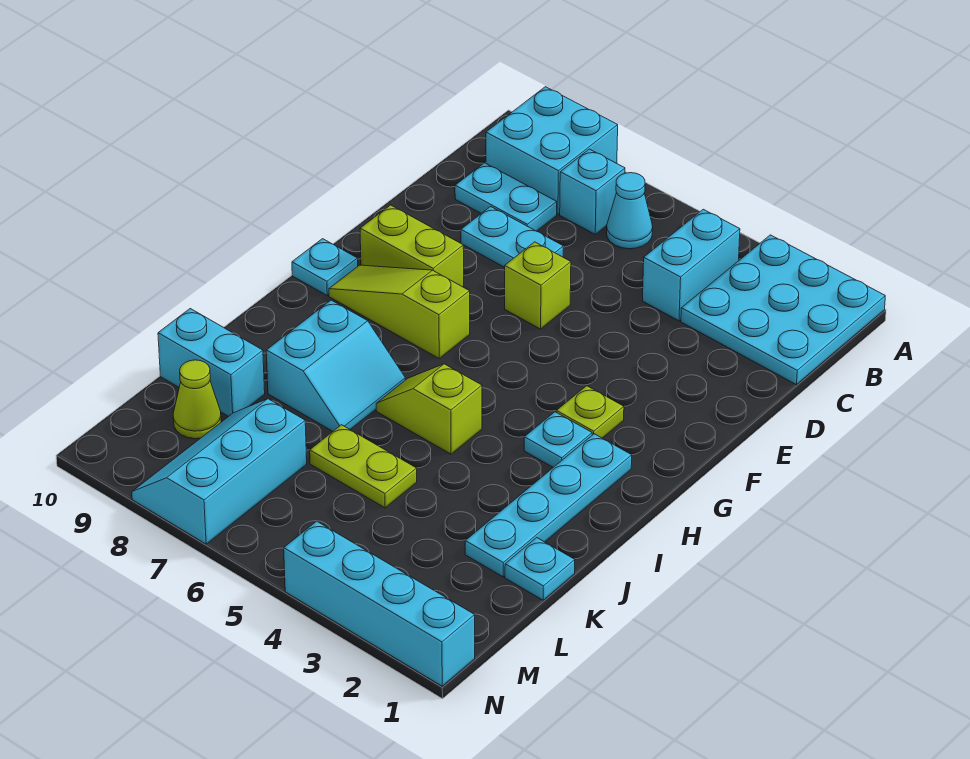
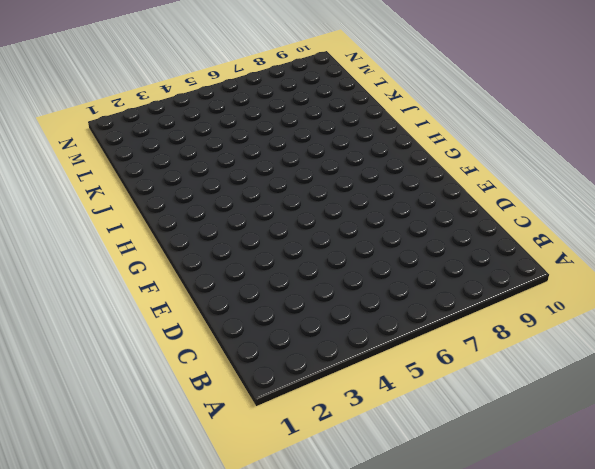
none -> cyan plate A1:C3 level 1
none -> cyan brick A8:B9 level 1
none -> cyan brick B4:C4 level 1

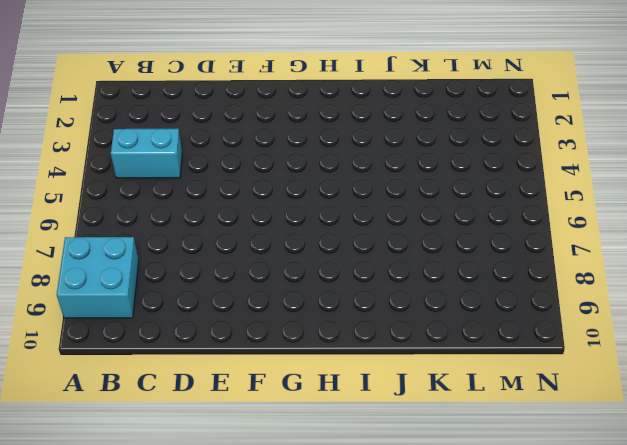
none -> cyan plate A1:C3 level 1
none -> cyan cone B6 level 1
none -> cyan brick B7 level 1

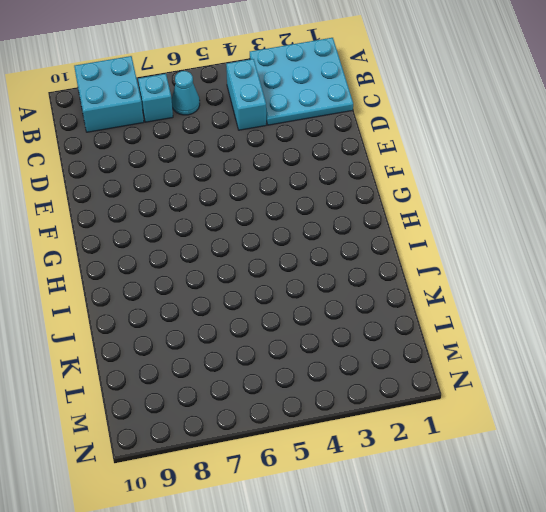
none -> cyan plate C8:C9 level 1
none -> cyan plate D7:D8 level 1
none -> lime brick E6 level 1

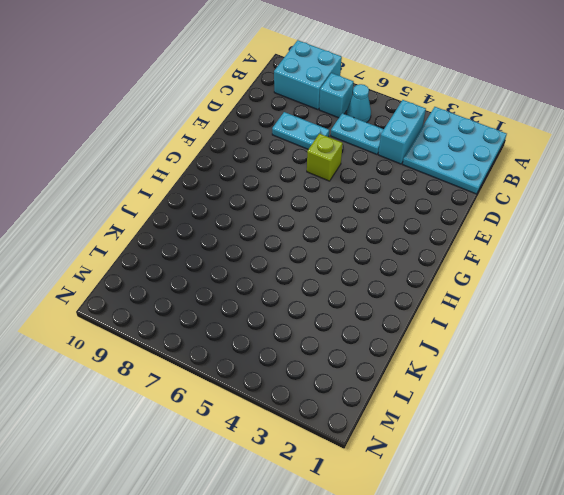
cyan plate C5:C6 level 1 -> cyan plate C8:C9 level 1
none -> lime brick F8:F9 level 1
none -> lime plate G3 level 1
none -> lime slope G7:G9 level 1 top 7

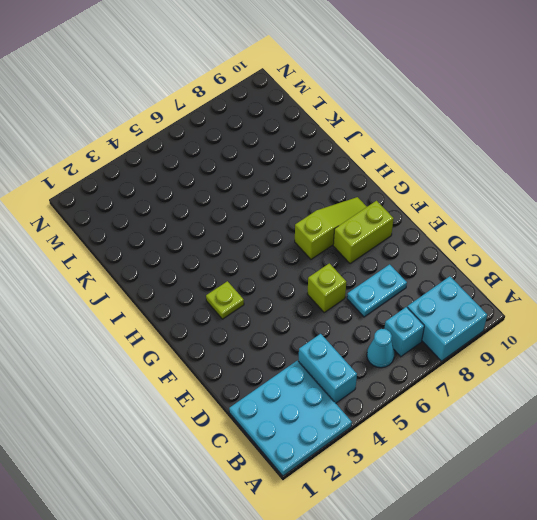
none -> cyan plate C8:C9 level 1
none -> cyan plate G10 level 1
none -> cyan plate H2:K2 level 1

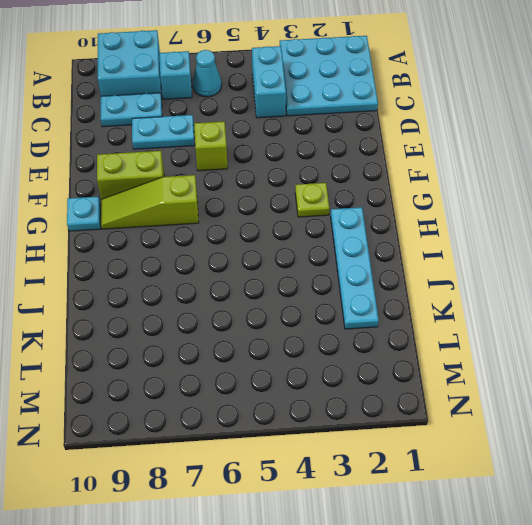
none -> cyan plate H3 level 1
none -> lime slope I5:I6 level 1 top 5
none -> cyan slope I7:J8 level 1 top 8

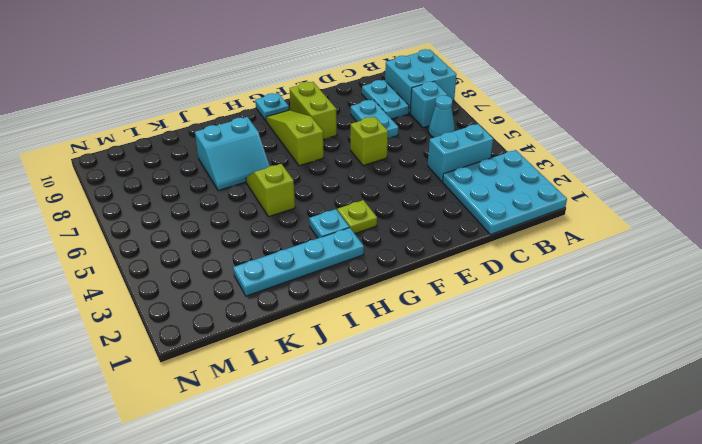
none -> cyan plate K1 level 1
none -> lime plate K5:K6 level 1
none -> cyan brick K9:K10 level 1

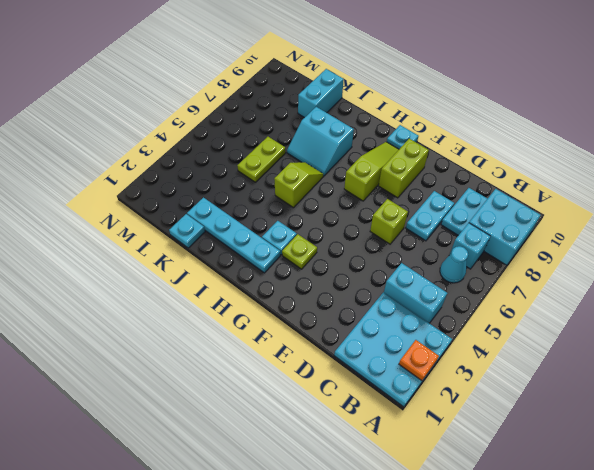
orange plate A2 level 2 -> none
none -> cyan slope L7:N8 level 1 top 7
none -> lime cone L9 level 1
none -> cyan brick N1:N4 level 1

